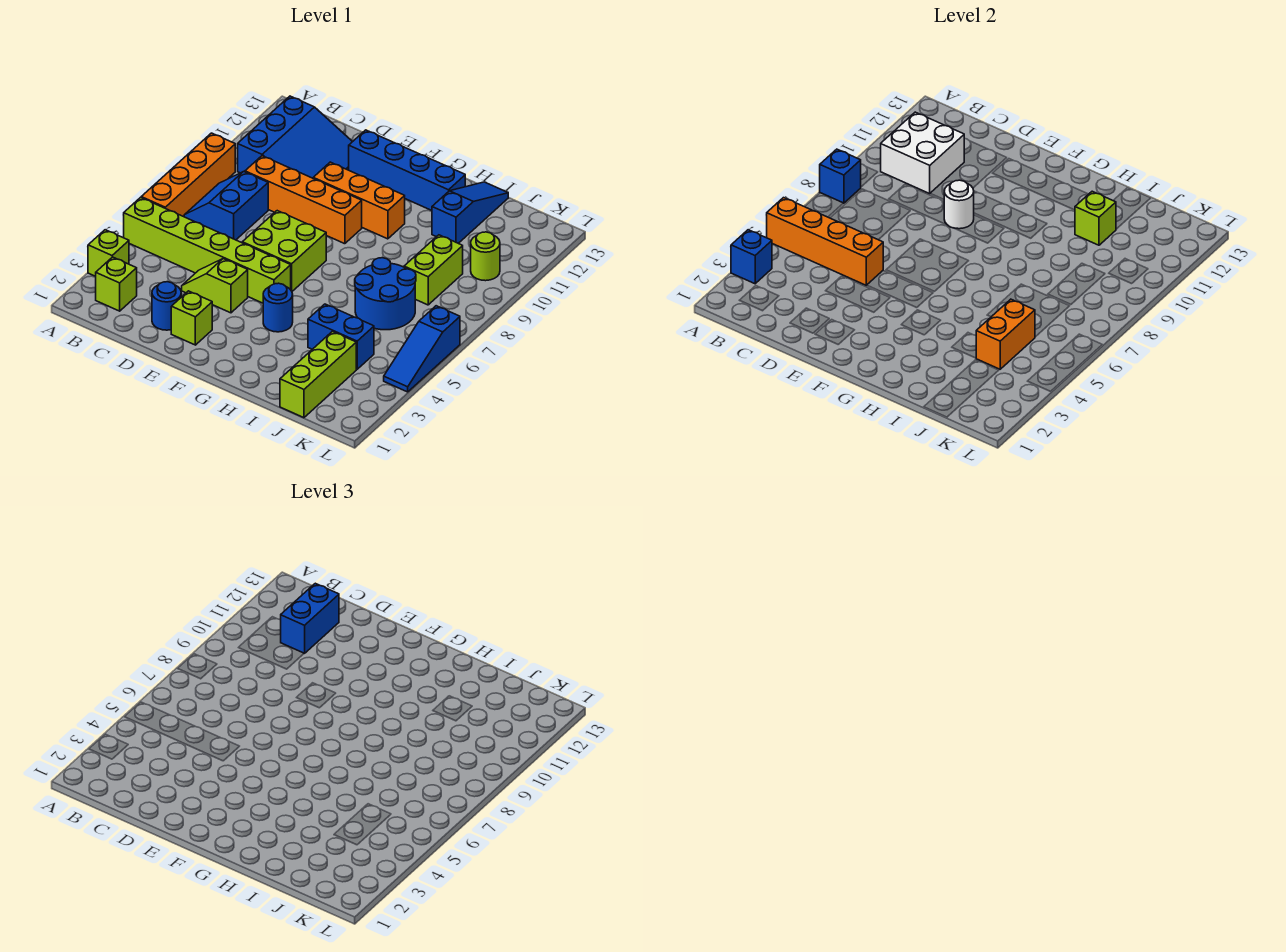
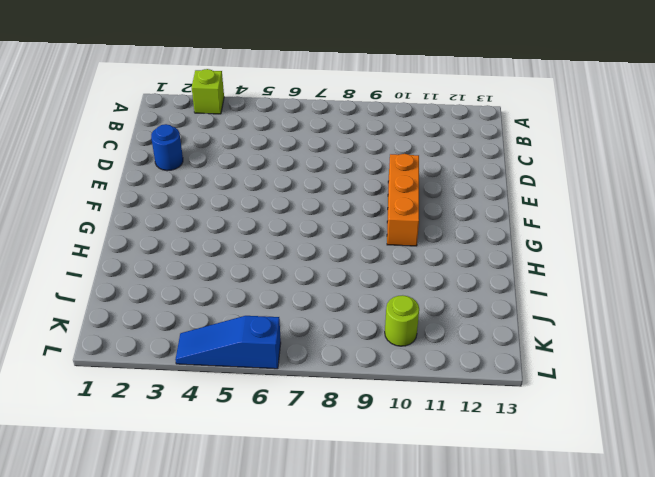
none -> lime brick A5:F5 level 1
none -> orange brick A6:A9 level 1
none -> lime brick B2 level 1

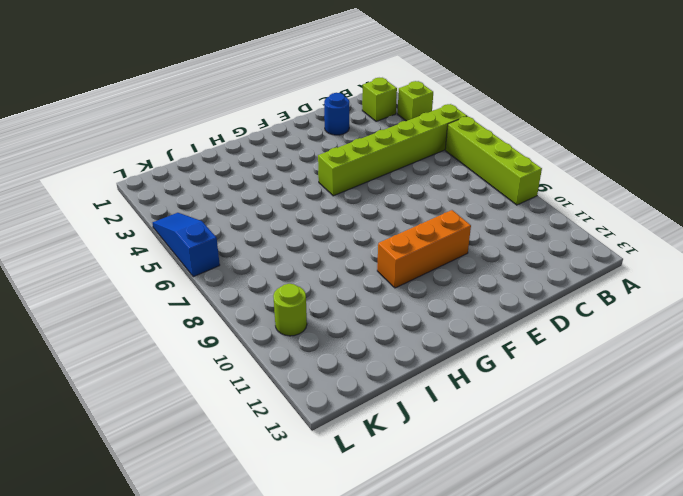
lime brick A6:A9 level 1 -> orange brick A6:A9 level 1
none -> blue slope B7:C8 level 1 top C
none -> blue slope B10:D12 level 1 top B
none -> orange brick C9:F9 level 1

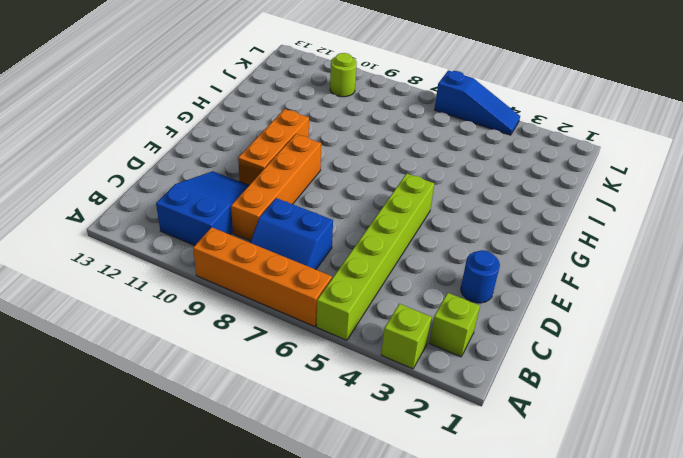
blue slope B10:D11 level 1 top B -> blue slope B10:D12 level 1 top B
none -> lime slope D4:E4 level 1 top E
none -> lime brick E2 level 1
none -> lime brick E6:F7 level 1

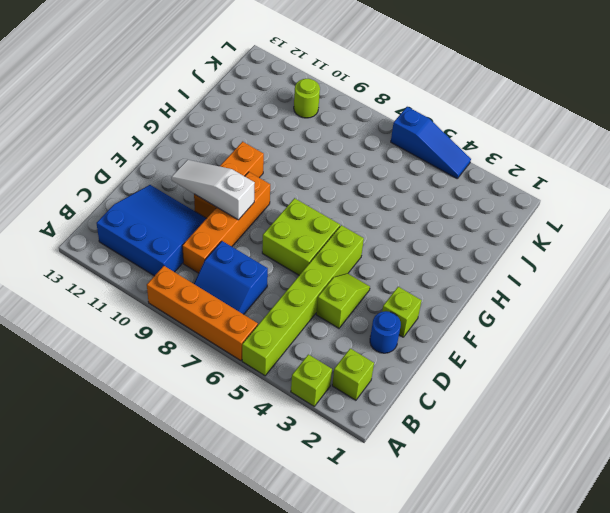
lime slope D4:E4 level 1 top D -> lime slope D4:E4 level 1 top E
white slope E9:E11 level 2 top 9 -> white round brick E9 level 2
none -> blue brick E12:H12 level 1
none -> blue round brick G4 level 1
none -> blue brick I4:J4 level 1

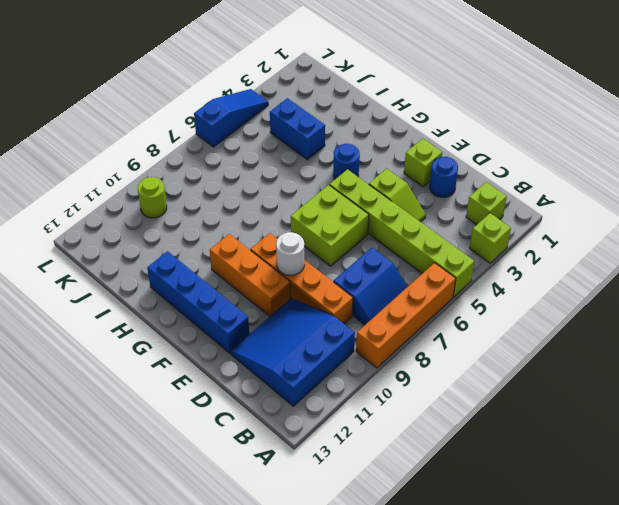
none -> blue round brick I6:J7 level 1
none -> blue slope I11:I13 level 1 top 11
none -> lime brick J1:J3 level 1

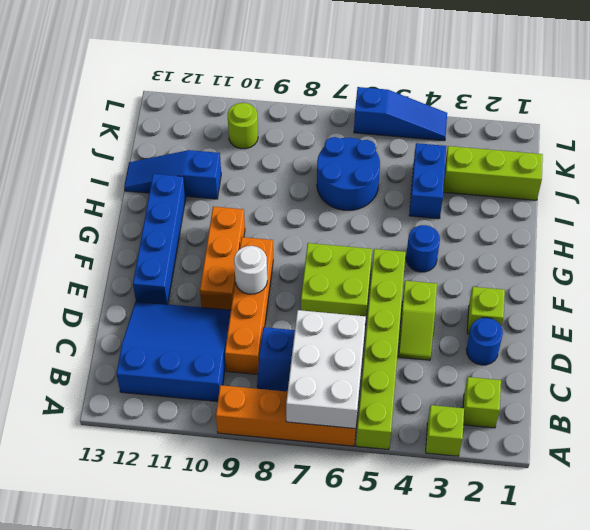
white brick A6:C7 level 2 -> none
none -> lime brick J8:J9 level 1
none -> blue brick A3 level 2
none -> orange brick A5:D5 level 2

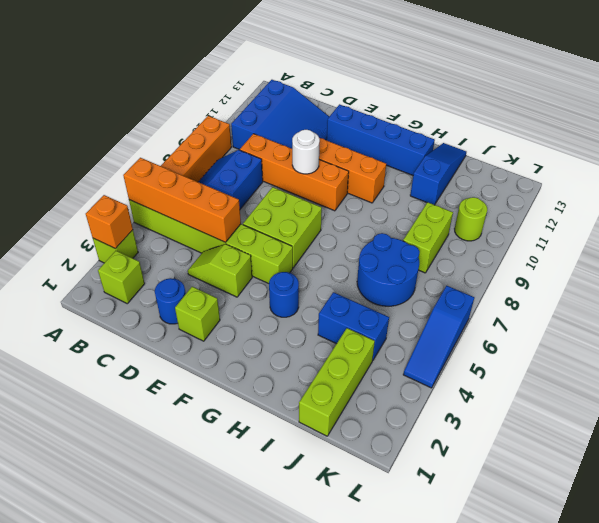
orange brick A3 level 2 -> blue brick A3 level 2
none -> blue brick A8 level 2
none -> white brick B10:C11 level 2
none -> lime brick I11 level 2

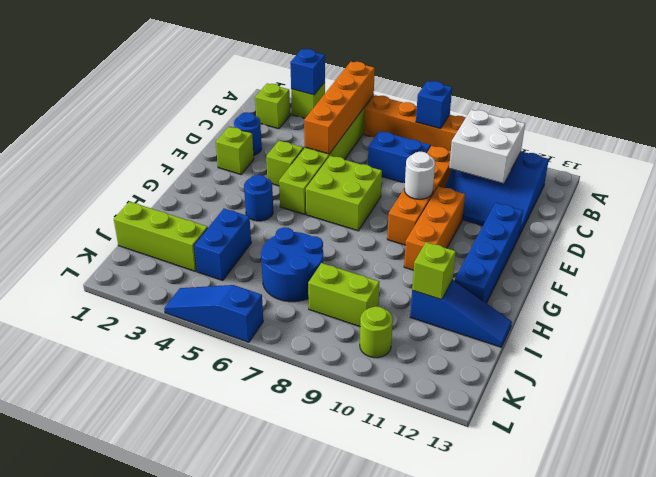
none -> orange brick J4:J5 level 2
none -> blue brick C11:C12 level 3

